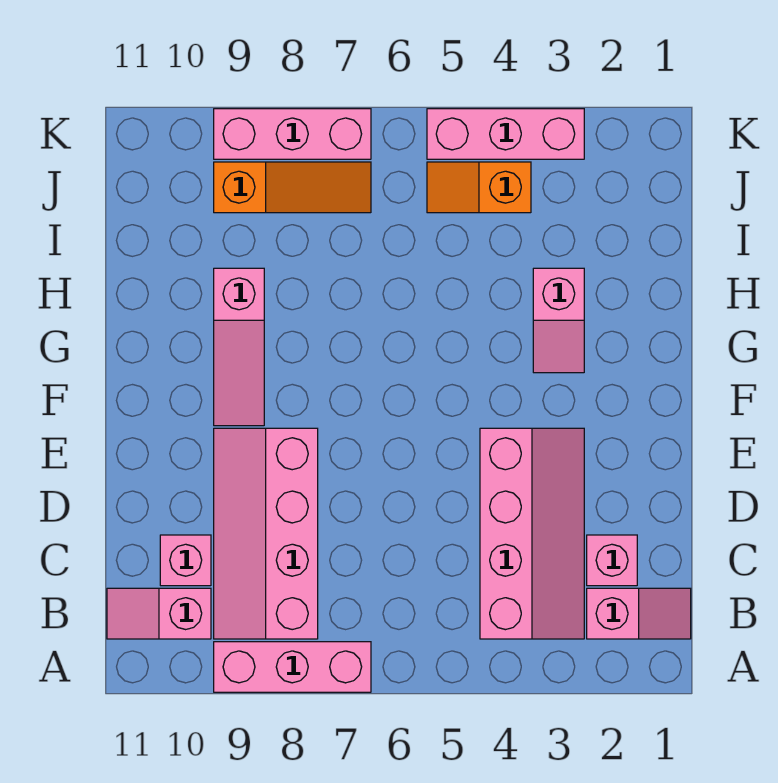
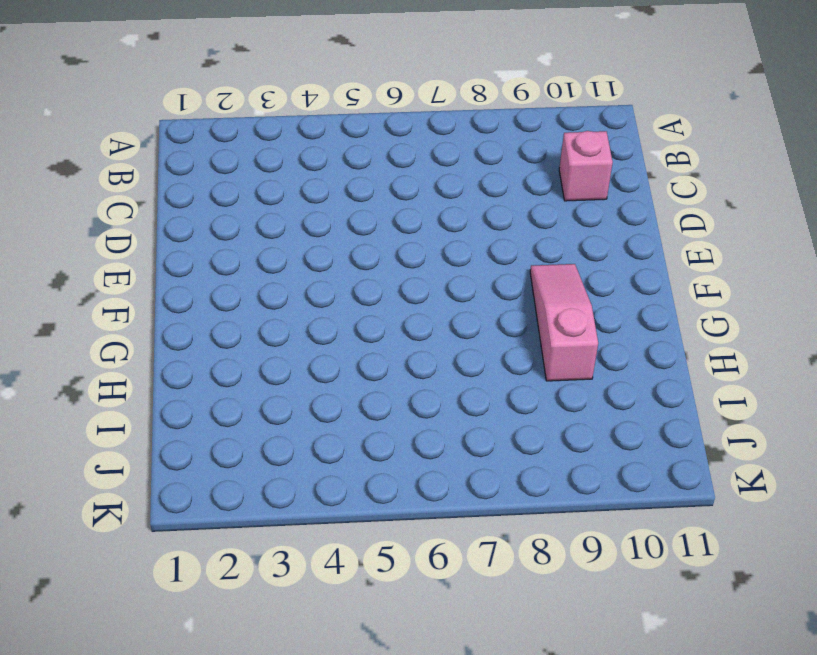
none -> pink brick A7:A9 level 1
none -> pink slope B1:B2 level 1 top 2
none -> pink slope B3:E4 level 1 top 4

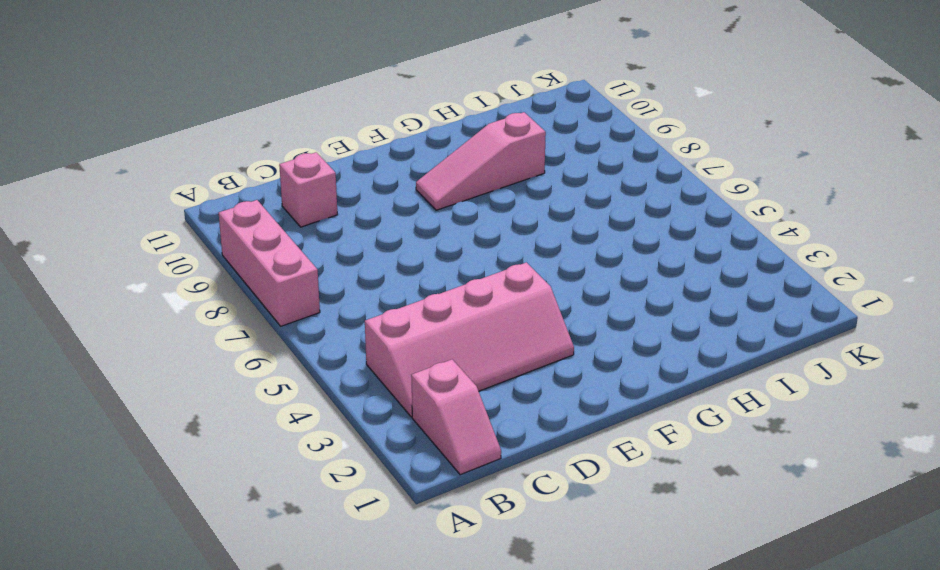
none -> pink slope B8:E9 level 1 top 8
none -> pink slope B10:B11 level 1 top 10
none -> pink brick C2 level 1

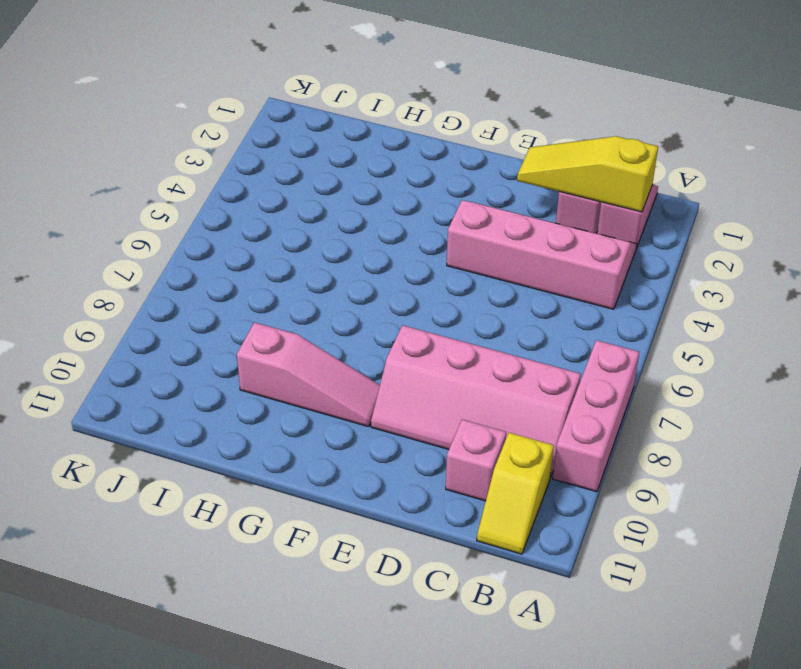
yellow slope B2:D2 level 2 top B -> none
yellow slope B10:B11 level 1 top 10 -> pink slope B10:B11 level 1 top 10
none -> pink slope G3:H3 level 1 top H
none -> orange slope J4:J5 level 1 top 4
none -> orange slope J7:J9 level 1 top 9

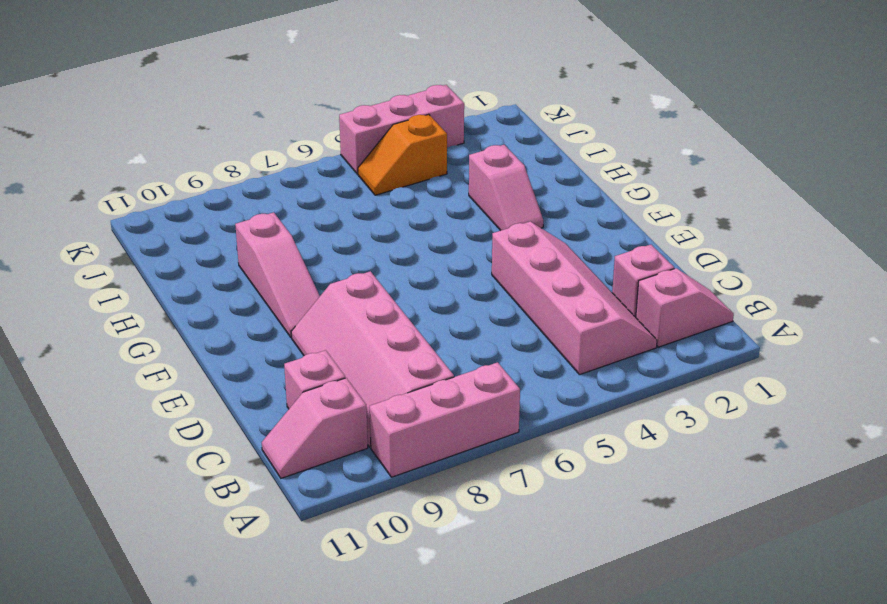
none -> orange slope J7:J9 level 1 top 9
none -> pink brick K7:K9 level 1

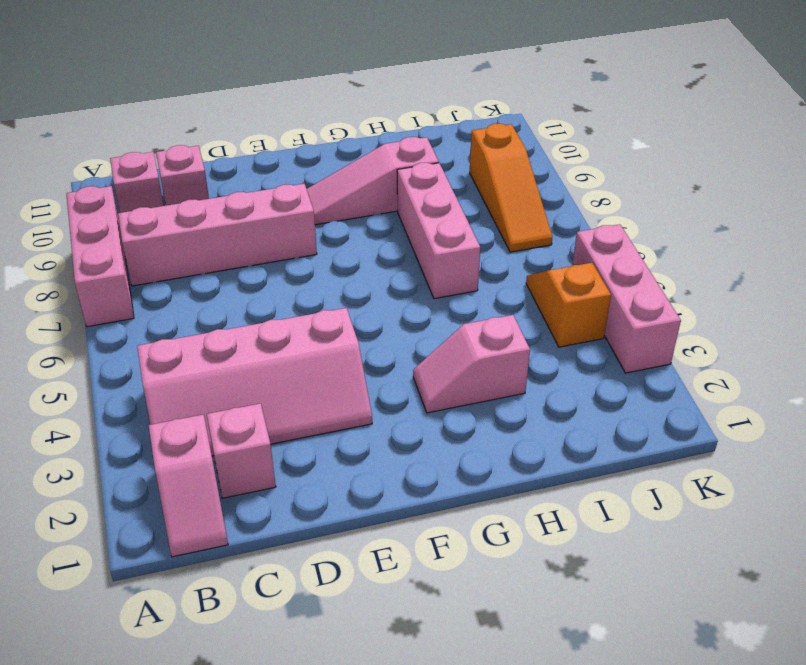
pink brick H6:H8 level 1 -> pink brick K7:K9 level 1

